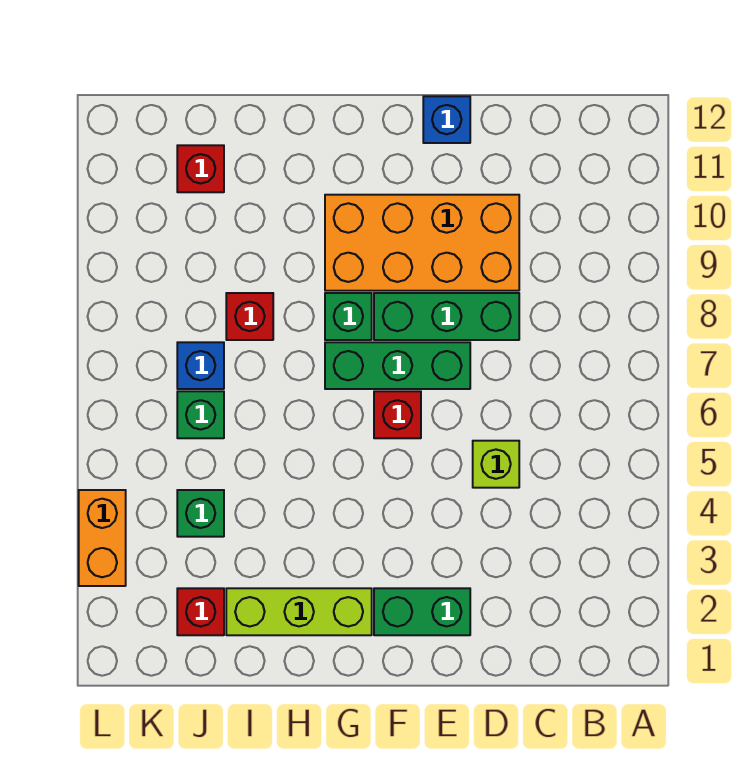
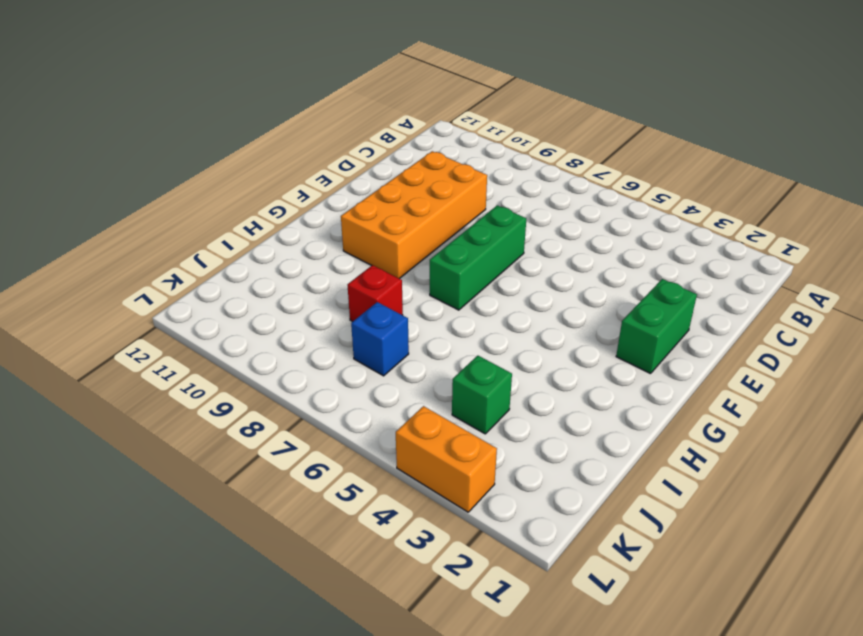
none -> lime brick D5 level 1
none -> green brick D8:F8 level 1
none -> blue brick E12 level 1

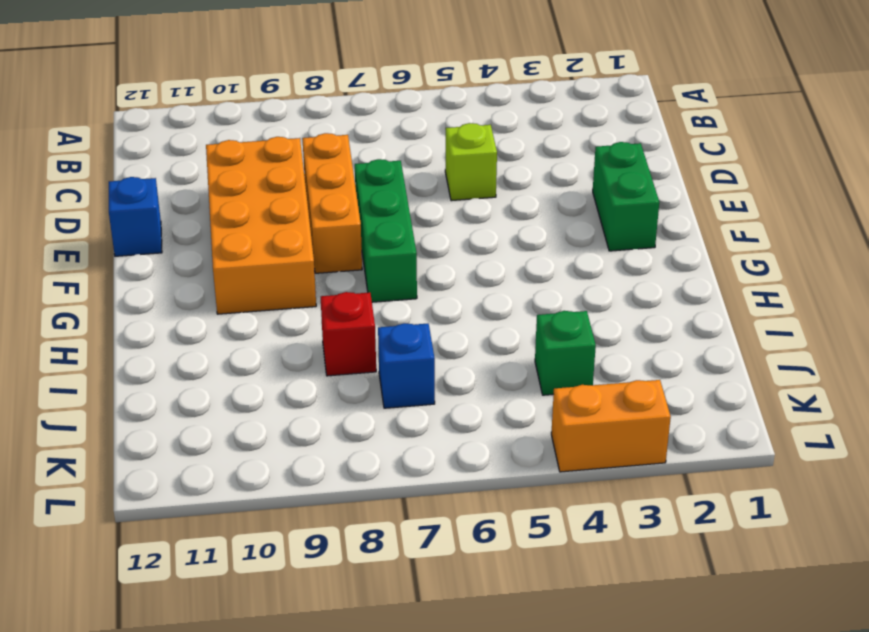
orange brick D8:F8 level 1 -> green brick D8:F8 level 1
none -> red brick F6 level 1
none -> lime brick G2:I2 level 1
none -> green brick G8 level 1

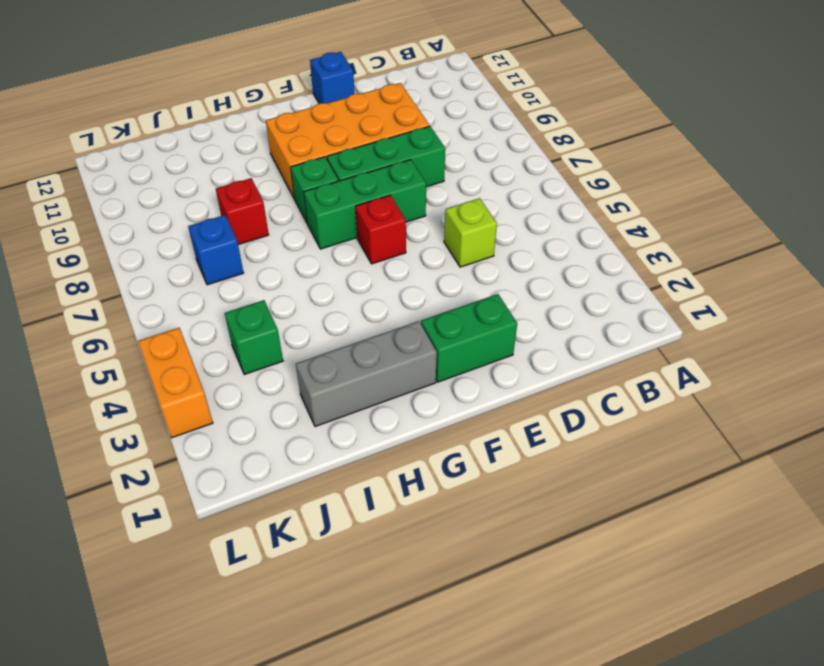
grey brick G2:I2 level 1 -> lime brick G2:I2 level 1
none -> red brick J2 level 1
none -> green brick J6 level 1
none -> red brick J11 level 1

